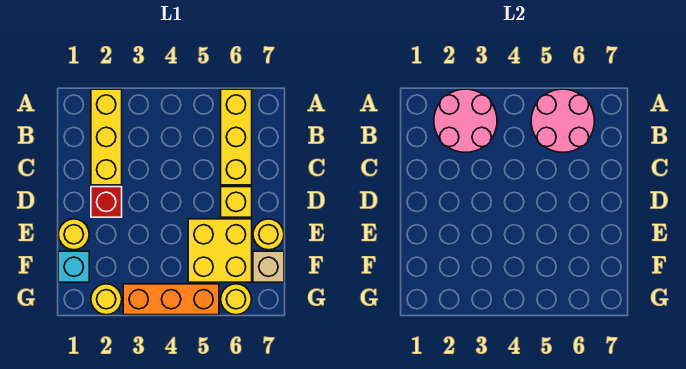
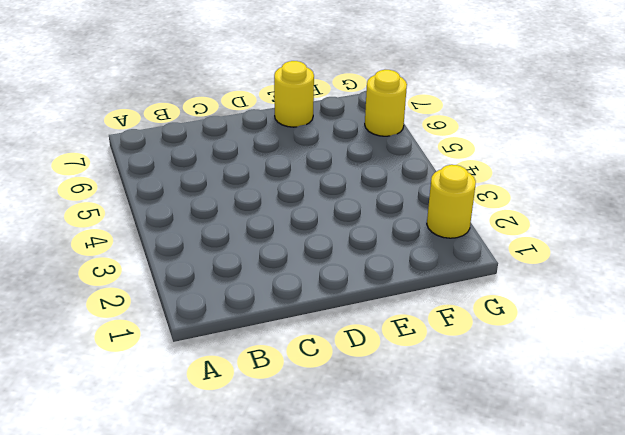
none -> yellow brick A2:C2 level 1
none -> yellow brick A6:C6 level 1
none -> red brick D2 level 1

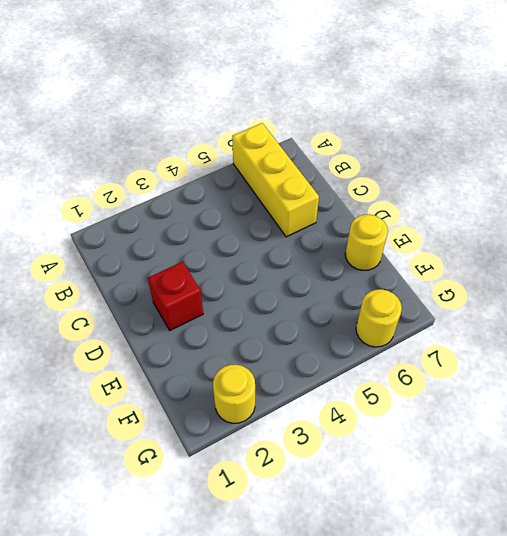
none -> yellow brick A2:C2 level 1
none -> yellow brick D6 level 1
none -> yellow round brick E1 level 1

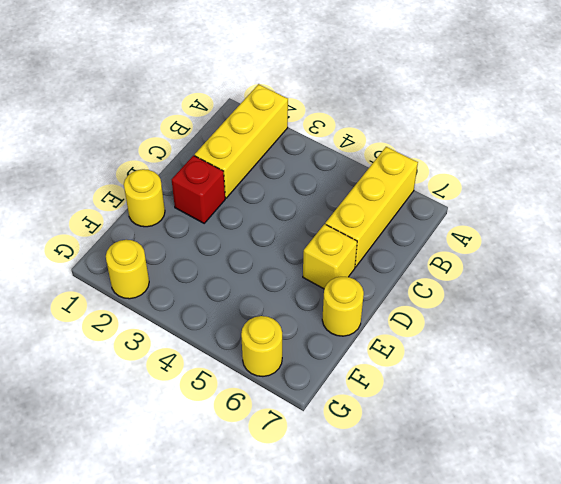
none -> yellow brick E5:F6 level 1
none -> cyan brick F1 level 1
none -> tan brick F7 level 1

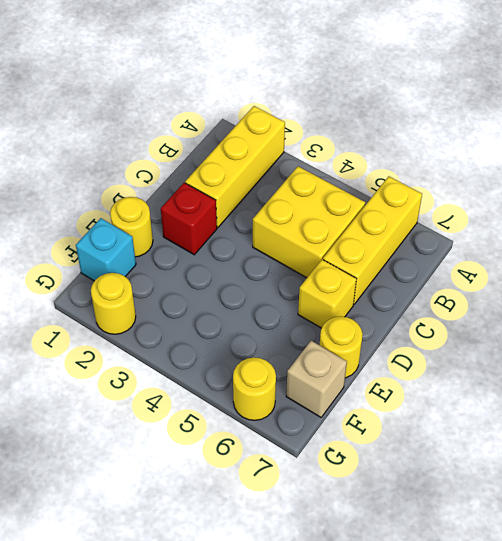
yellow brick B4:C5 level 1 -> yellow brick E5:F6 level 1
none -> orange brick G3:G5 level 1
none -> pink round brick A2:B3 level 2
none -> pink round brick A5:B6 level 2

